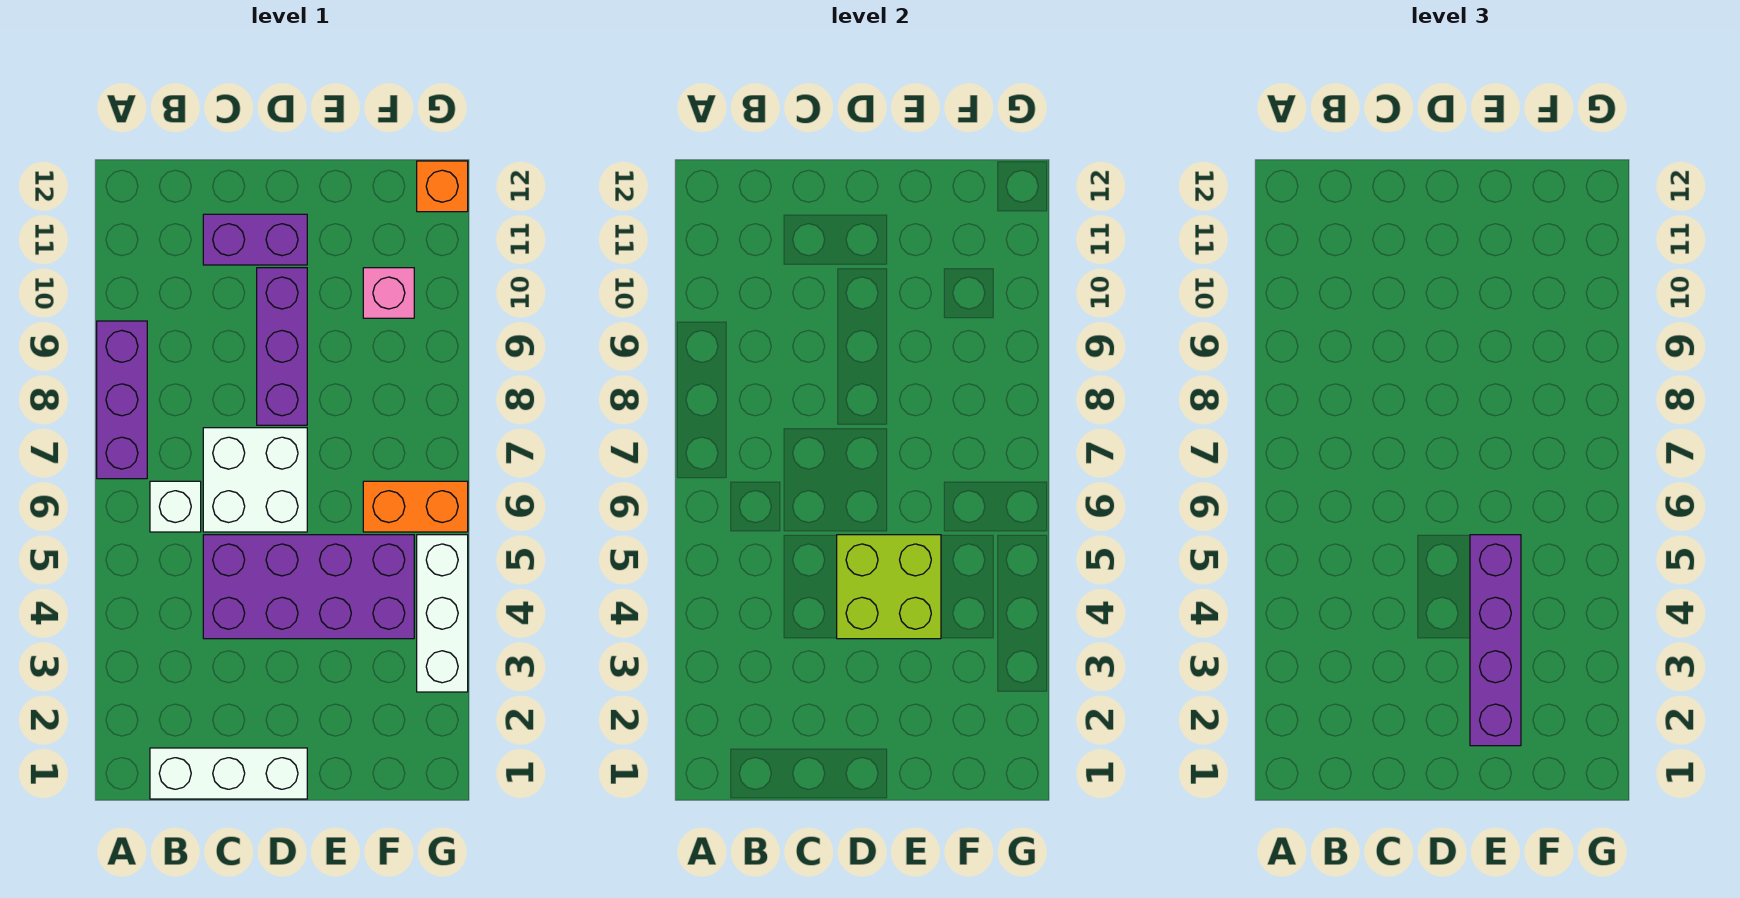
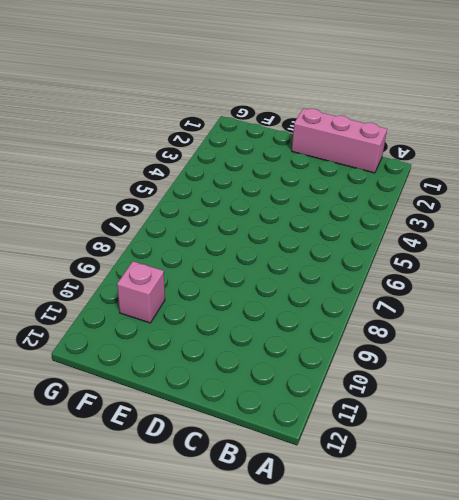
pink brick B1:D1 level 1 -> white brick B1:D1 level 1
none -> purple brick A7:A9 level 1
none -> white brick B6 level 1
none -> purple brick C4:F5 level 1

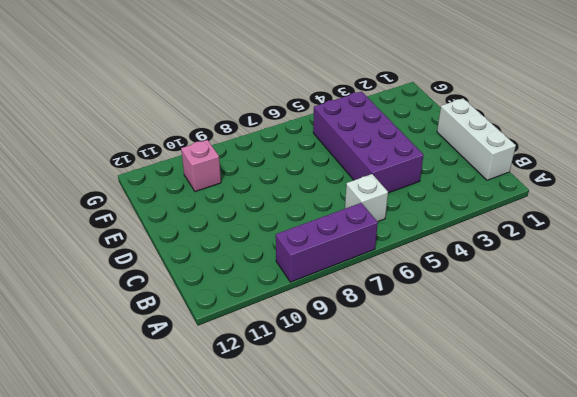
none -> white brick C6:D7 level 1
none -> purple brick C11:D11 level 1
none -> purple brick D8:D10 level 1

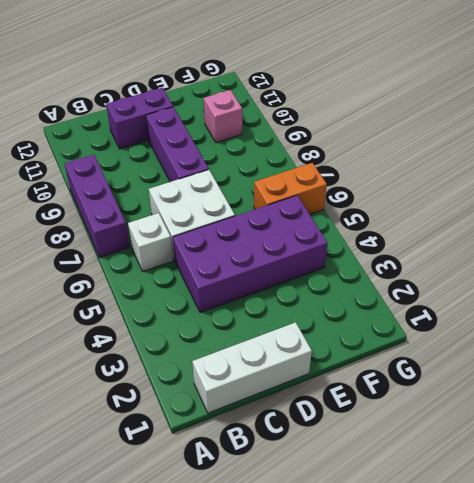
none -> white brick G3:G5 level 1
none -> orange brick G12 level 1
none -> lime brick D4:E5 level 2

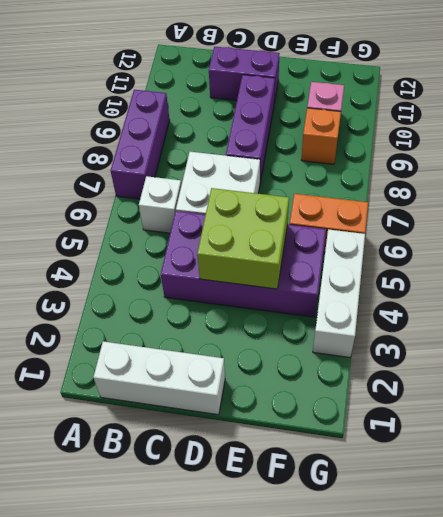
orange brick F9 level 1 -> orange brick G12 level 1
none -> purple brick E2:E5 level 3

